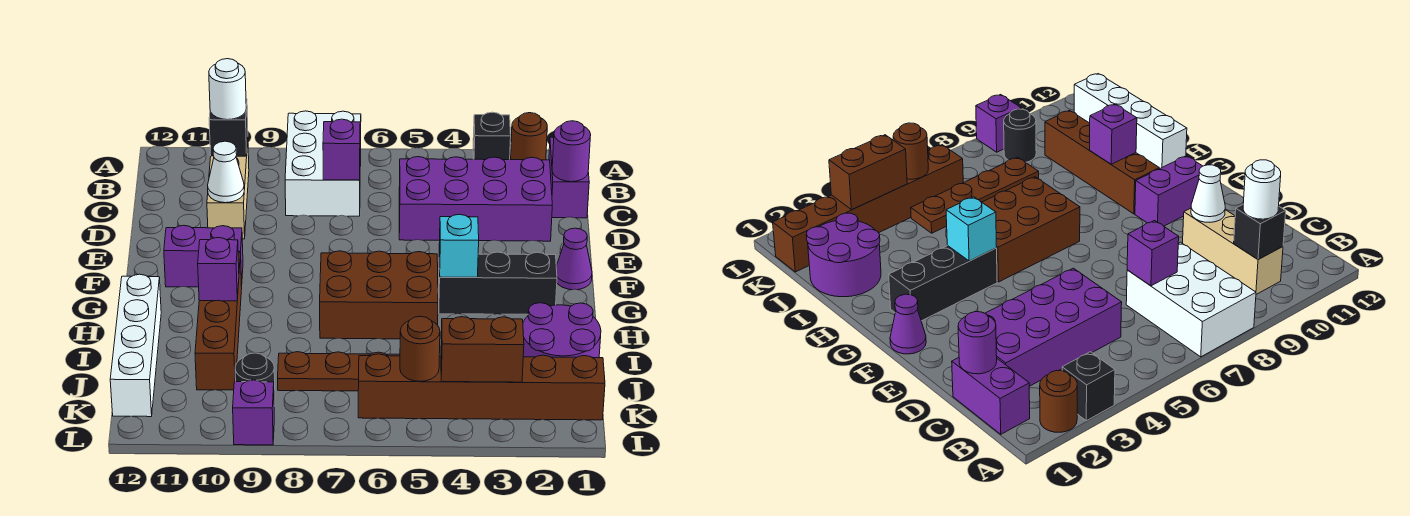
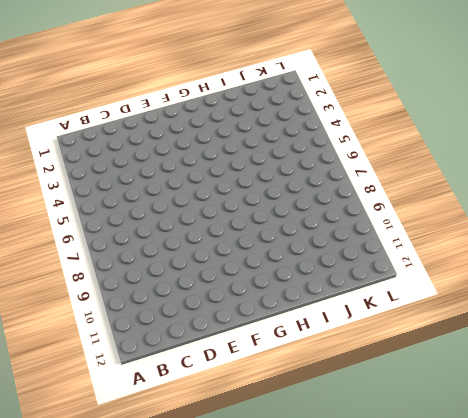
none -> brown round brick A2 level 1
none -> black brick A3 level 1
none -> white brick A7:C8 level 1

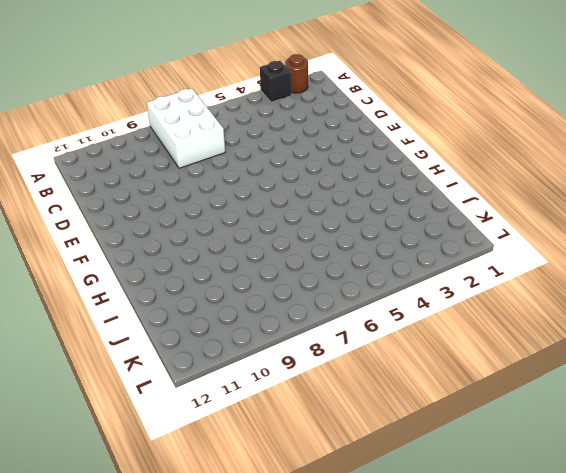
none -> purple brick B1:C1 level 1
none -> tan brick B10:D10 level 1
none -> purple brick C2:D5 level 1

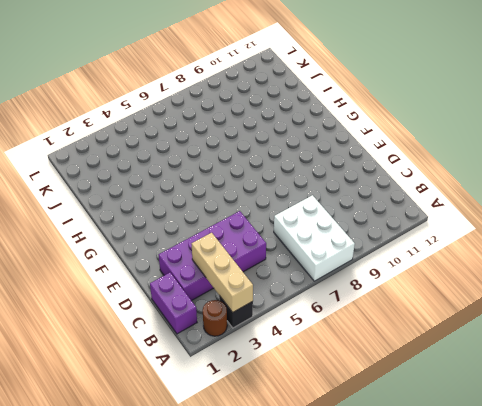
tan brick A3:C3 level 2 -> tan brick B10:D10 level 1
none -> purple cone F1 level 1
none -> purple brick F10:F11 level 1
none -> black brick G2:G4 level 1

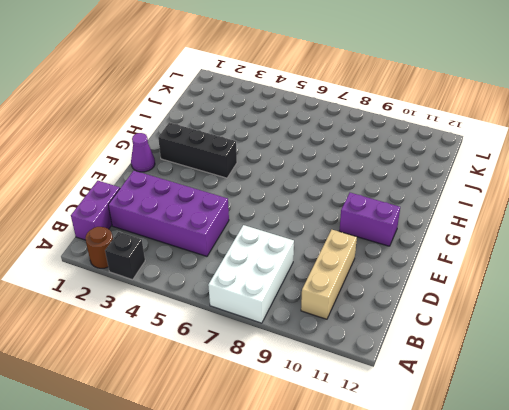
none -> brown brick G5:H7 level 1
none -> brown brick G10:J10 level 1
none -> white brick H12:K12 level 1

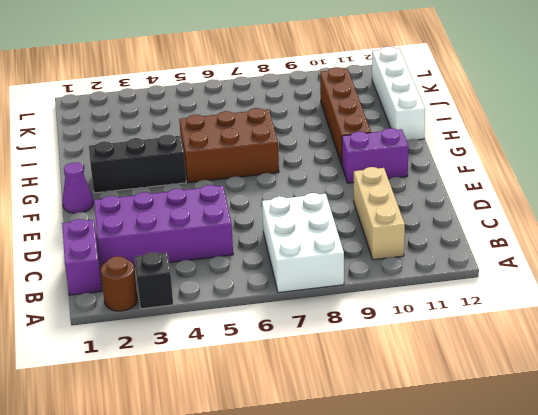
none -> purple round brick I1:J2 level 1
none -> brown plate J5:J8 level 1
none -> brown brick K1:K6 level 1

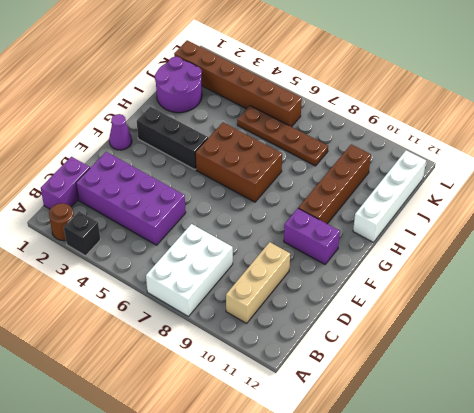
none -> black round brick K9 level 1
none -> purple brick L9 level 1
none -> black brick B10 level 2

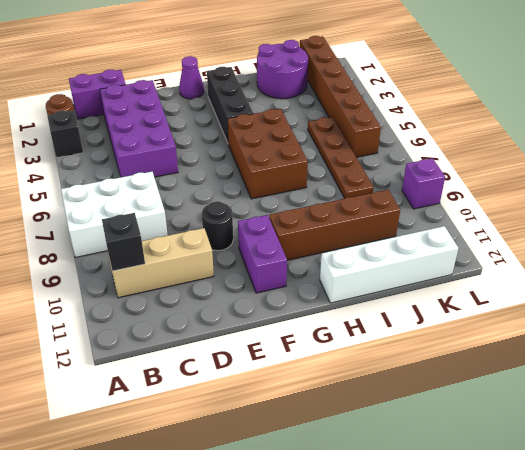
black round brick E9 level 1 -> black round brick K9 level 1
none -> purple round brick C1 level 2
none -> purple brick C7 level 2
none -> white cone D10 level 2

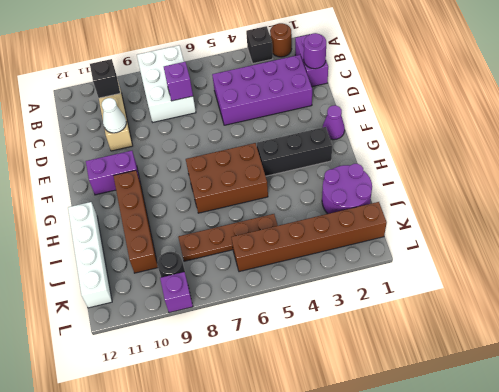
none -> cyan brick G4 level 2
none -> purple brick H10 level 2
none -> brown brick K3:K4 level 2

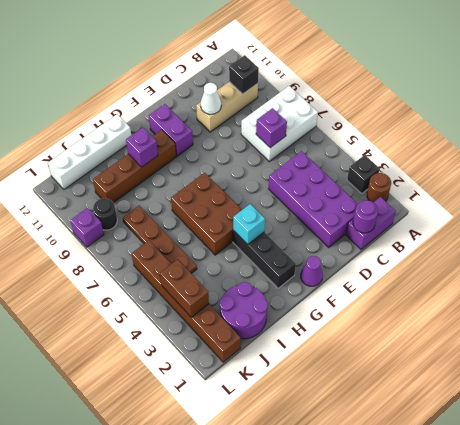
none -> brown round brick K5 level 2
none -> white round brick B10 level 3

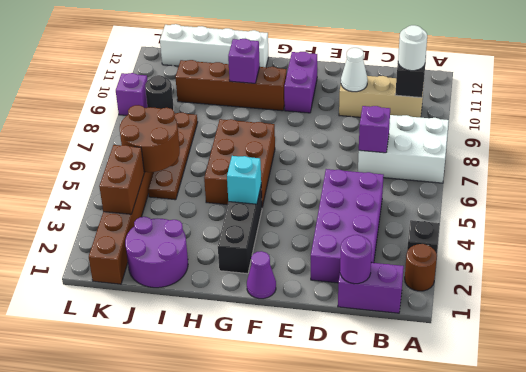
brown round brick J5:K6 level 2 -> brown round brick K5 level 2

